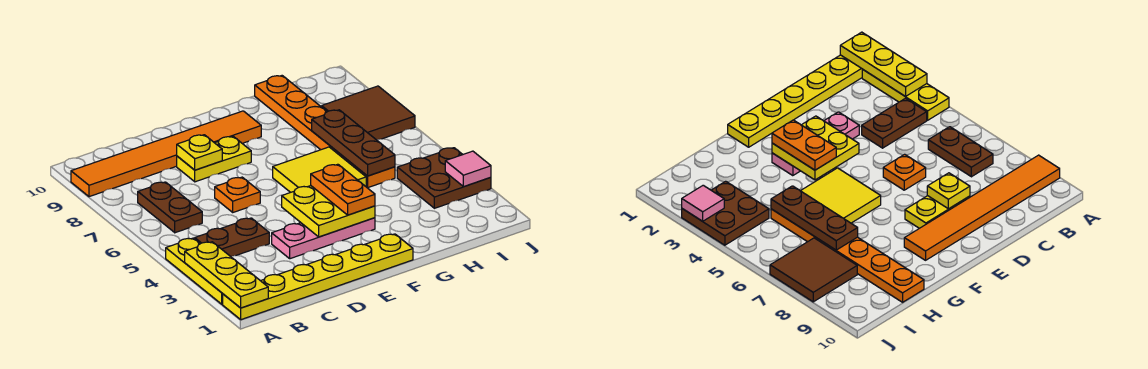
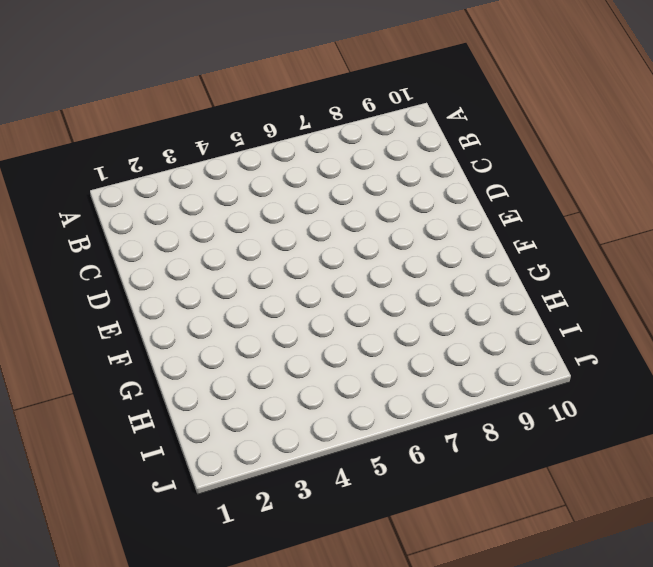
none -> yellow plate A1:F1 level 1
none -> yellow plate A2:A4 level 1
none -> orange tile A9:F9 level 1

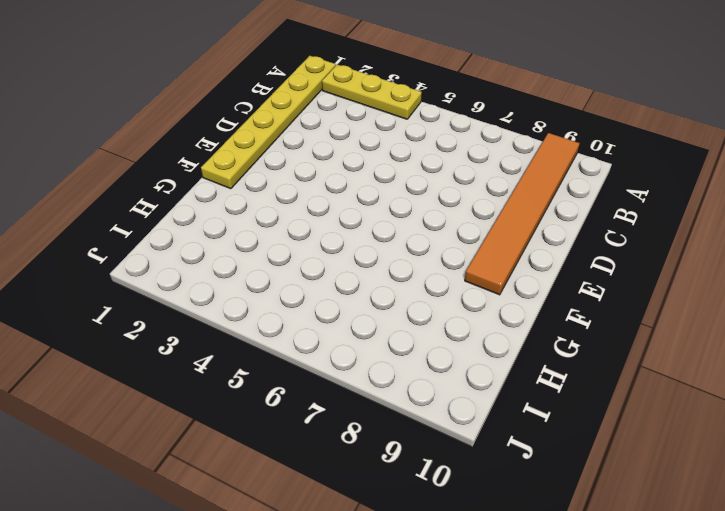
none -> brown plate B4:C4 level 1
none -> brown plate B6:B7 level 1
none -> pink plate D3:F3 level 1

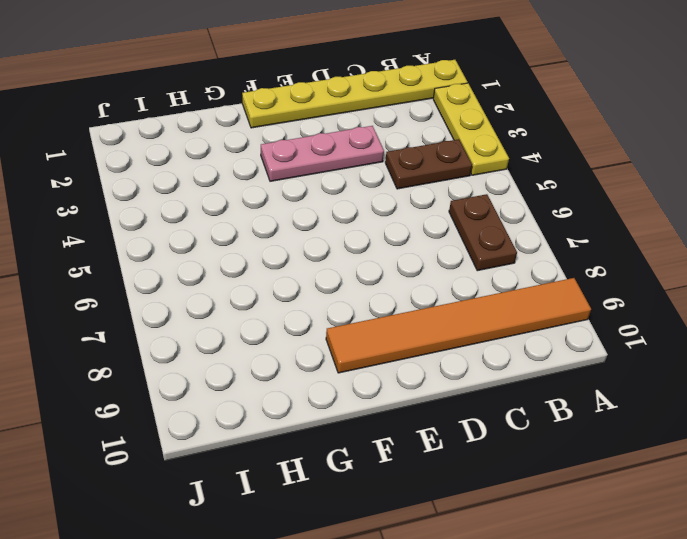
none -> orange plate D6 level 1
none -> yellow plate D8:E8 level 1
none -> yellow tile F5:G6 level 1

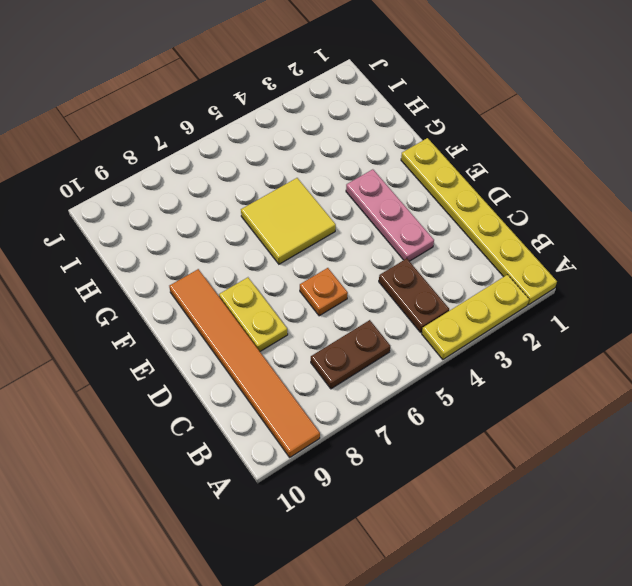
none -> orange plate H5:H10 level 1
none -> brown plate I3:J4 level 1
none -> brown tile I7:J8 level 1

